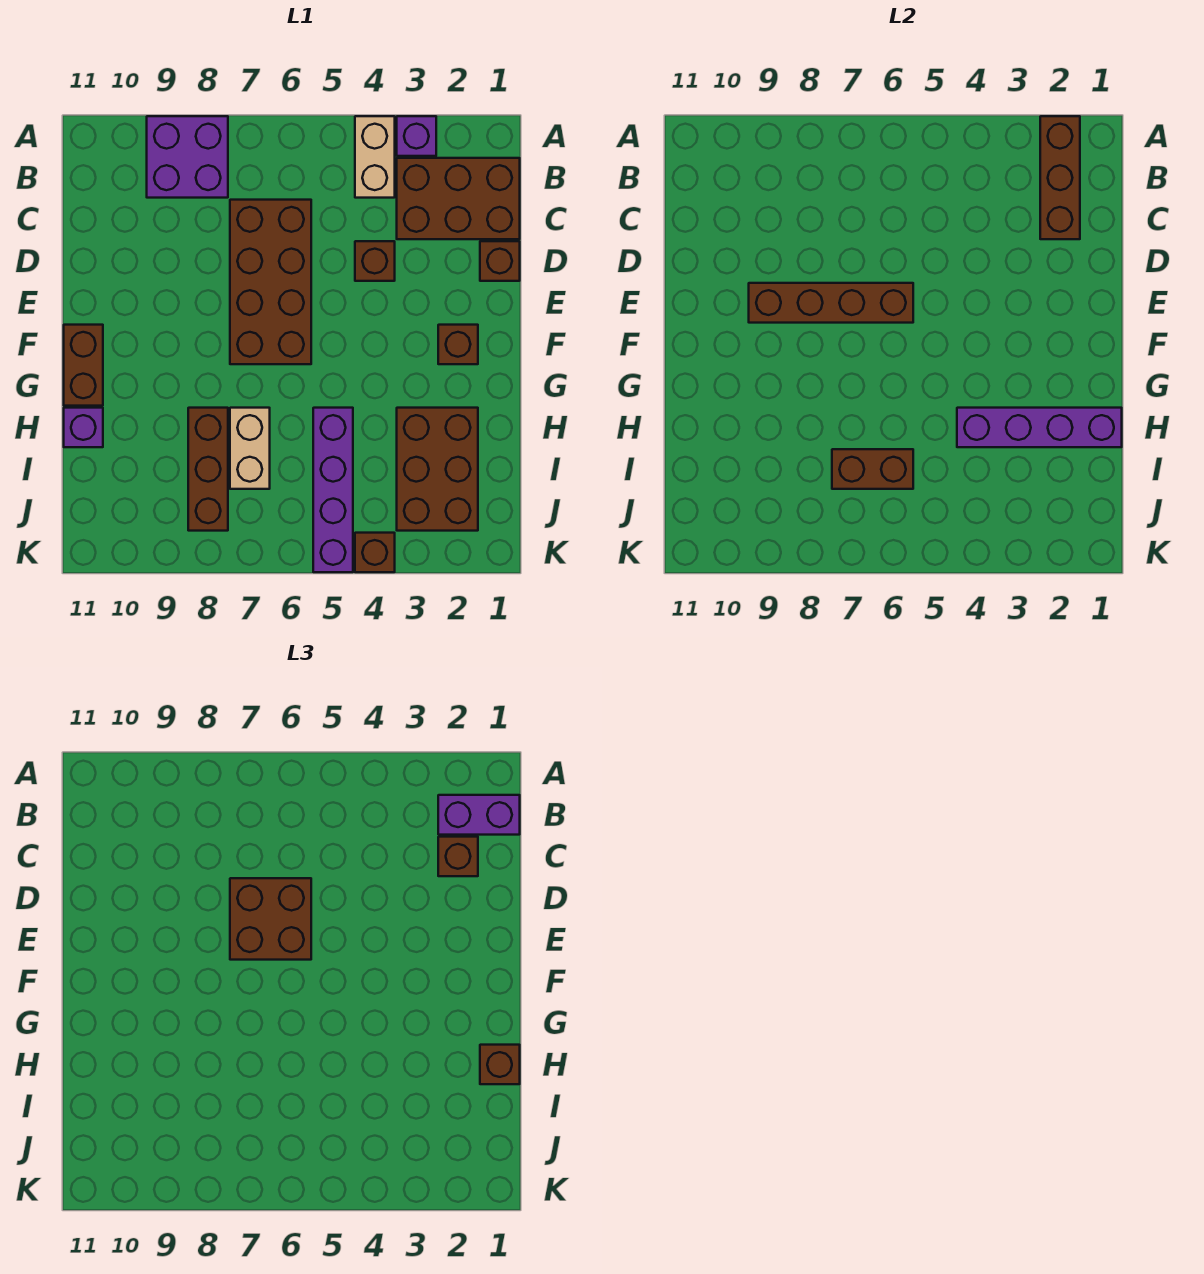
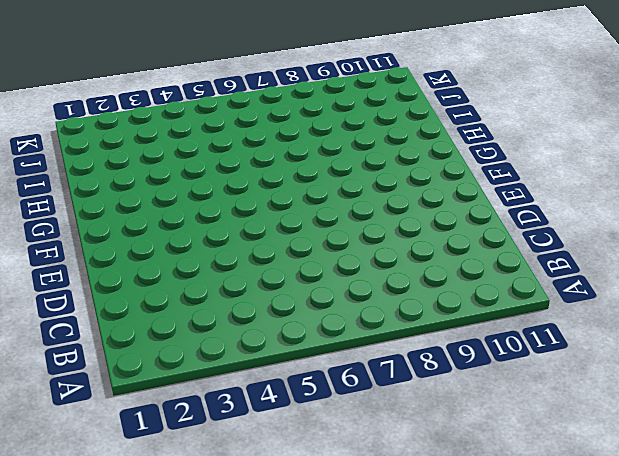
none -> purple brick A3 level 1
none -> tan brick A4:B4 level 1
none -> purple brick A8:B9 level 1

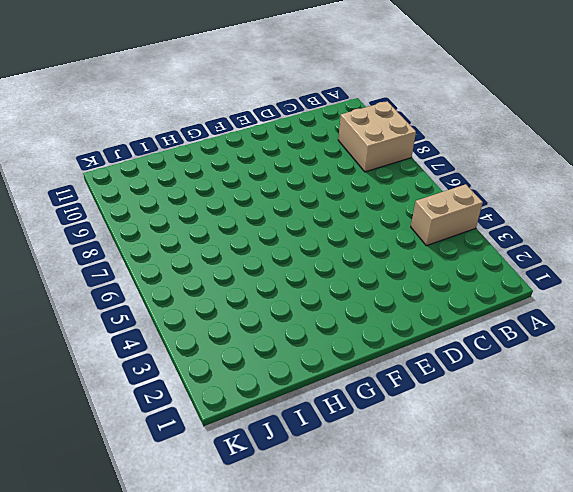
tan brick A8:B9 level 1 -> purple brick A8:B9 level 1
none -> purple brick A3 level 1
none -> brown brick B1:C3 level 1
none -> brown brick C6:F7 level 1

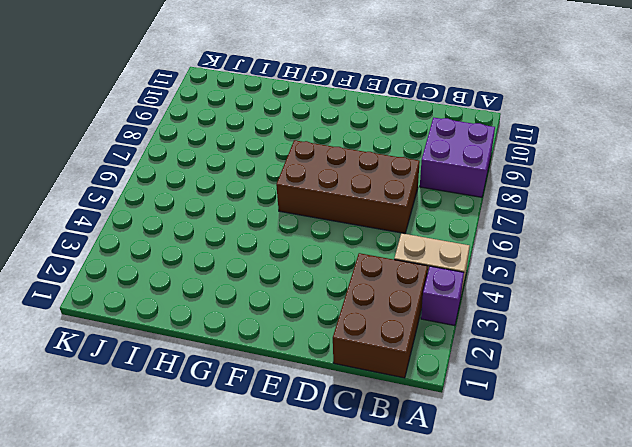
none -> brown brick D1 level 1
none -> brown brick D4 level 1
none -> brown brick F2 level 1

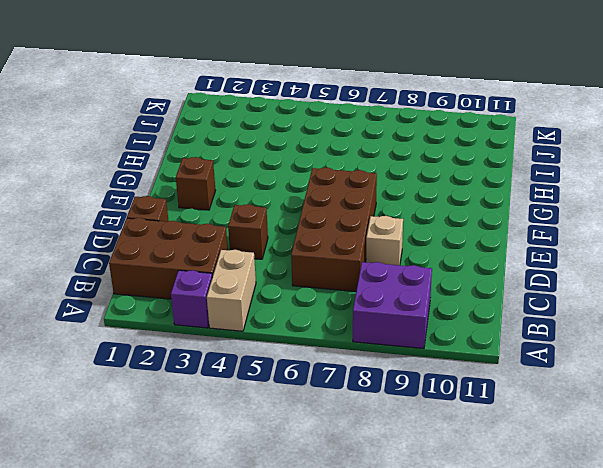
tan brick D8 level 1 -> none
none -> brown brick F11:G11 level 1
none -> brown brick H2:J3 level 1
none -> purple brick H5:K5 level 1

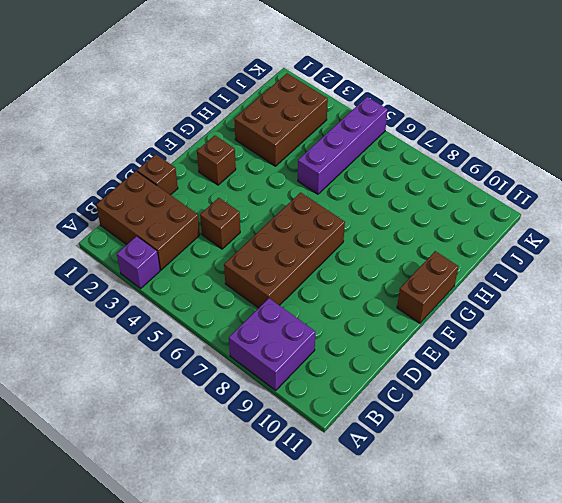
none -> tan brick A4:B4 level 1
none -> tan brick H7:I7 level 1
none -> brown brick H8:J8 level 1

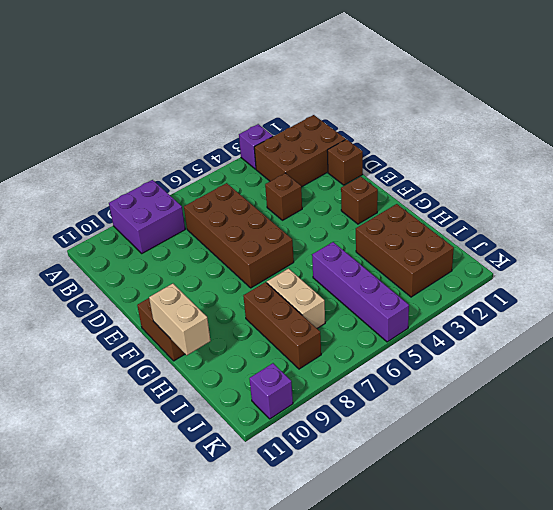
tan brick G11:H11 level 2 -> tan brick A4:B4 level 1
purple brick K10 level 1 -> purple brick H11 level 1
none -> brown brick K4 level 1
none -> brown brick A2:C2 level 2
none -> brown brick E6:E9 level 2

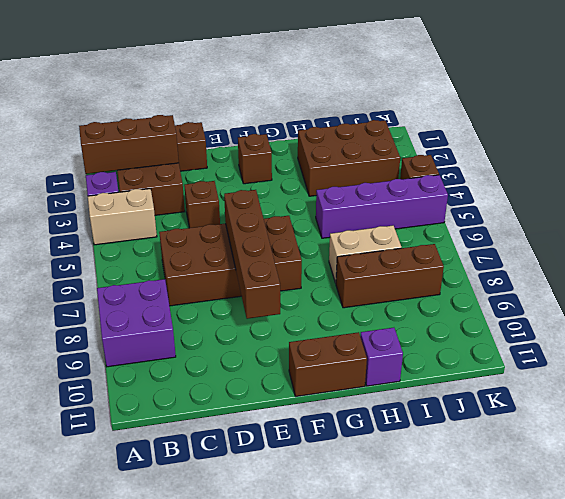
none -> purple brick H1:H4 level 2
none -> brown brick I6:I7 level 2
none -> purple brick B1:B2 level 3

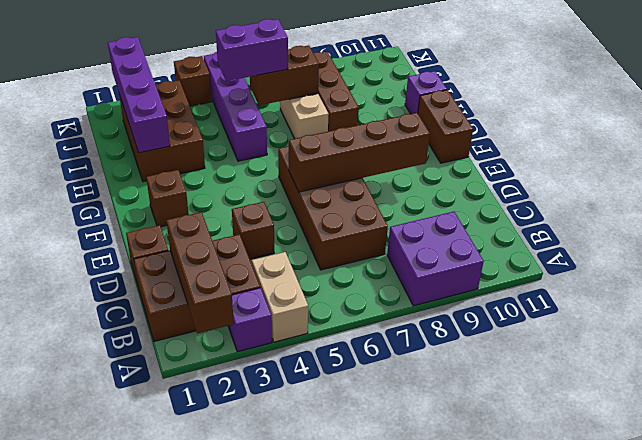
purple brick H2:K2 level 2 -> purple brick H1:H4 level 2
purple brick I5:I6 level 3 -> purple brick B1:B2 level 3
none -> brown brick C2 level 3
none -> brown brick D6:E7 level 3
none -> brown brick H1 level 3

